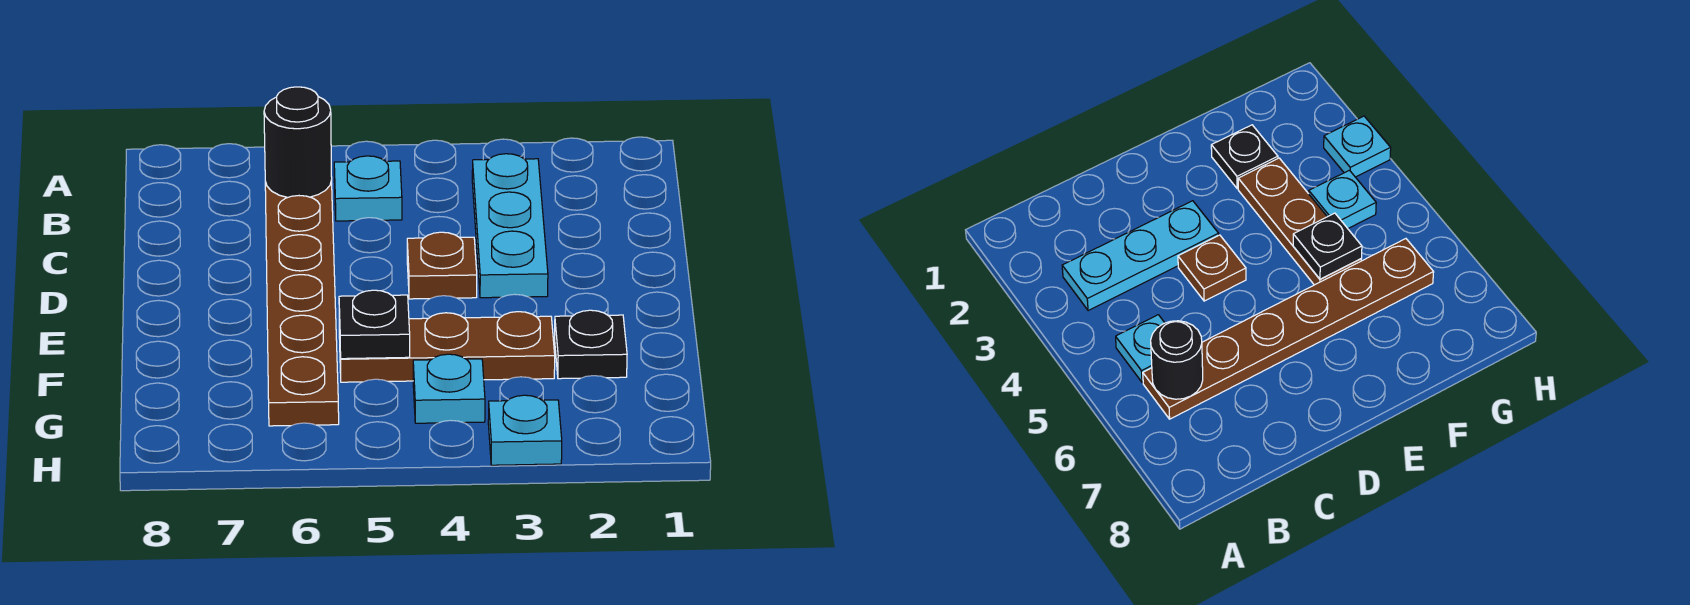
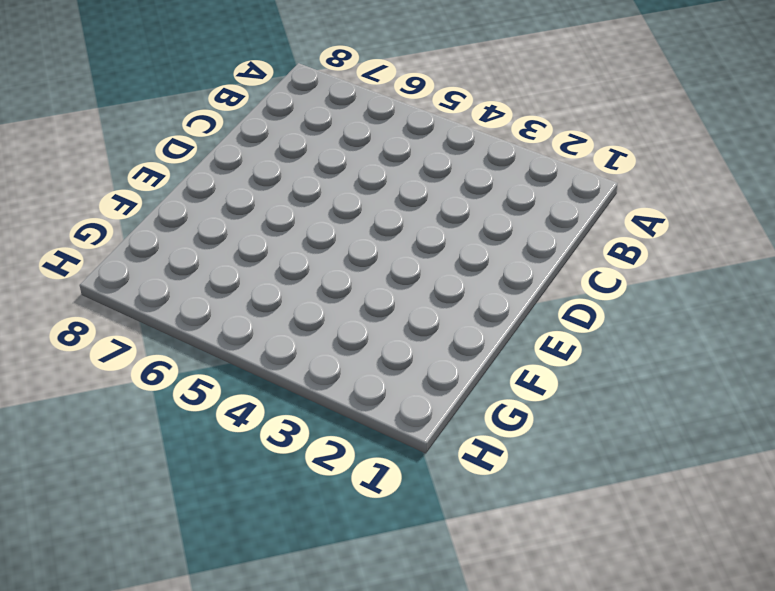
none -> cyan plate B3:D3 level 1
none -> cyan plate B5 level 1

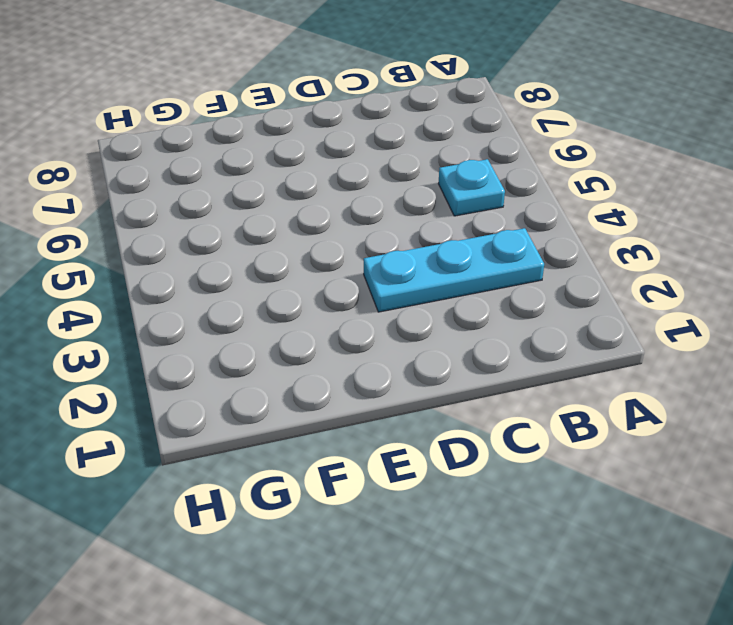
none -> brown plate B6:G6 level 1
none -> brown plate D4 level 1

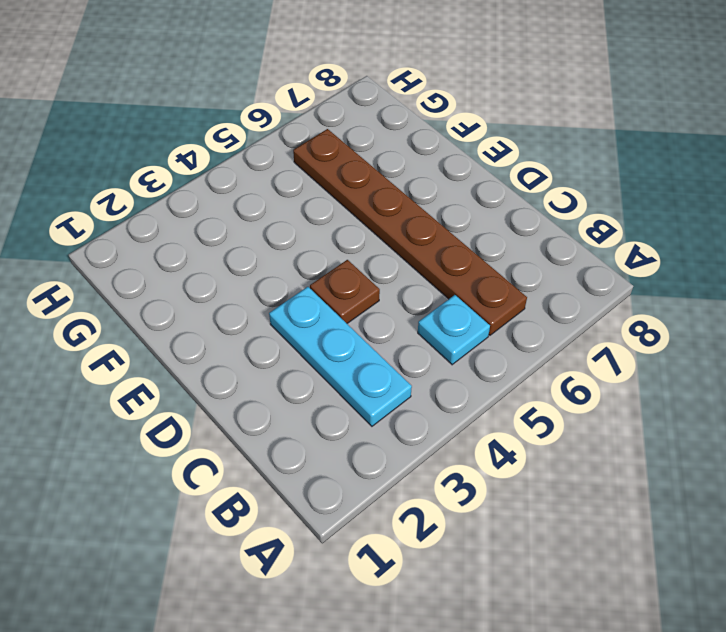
none -> black plate F2 level 1
none -> brown plate F3:F5 level 1

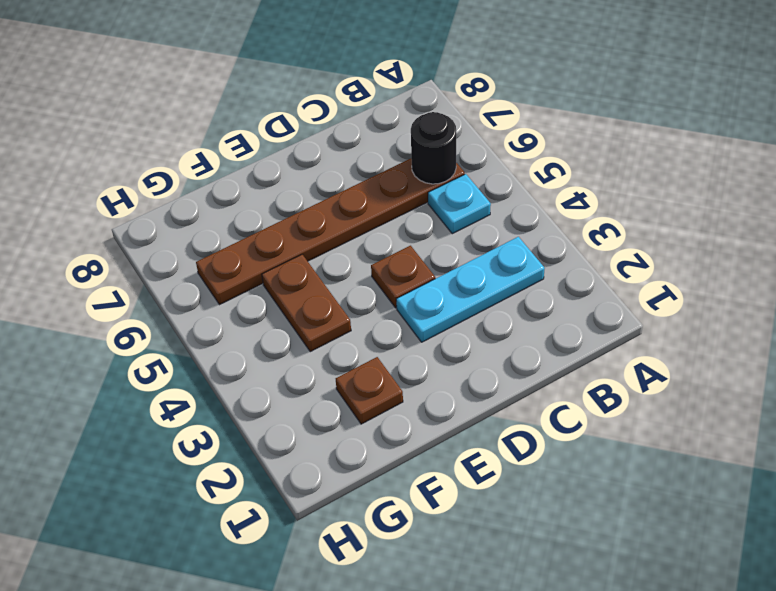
brown plate F2 level 1 -> black plate F2 level 1
brown plate F4:F5 level 1 -> brown plate F3:F5 level 1
none -> cyan plate G4 level 1
none -> cyan plate H3 level 1

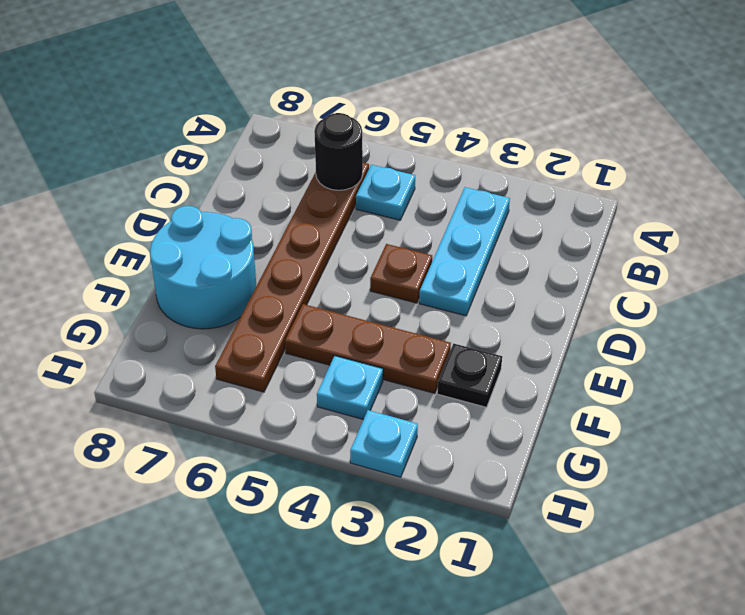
cyan round brick E7:F8 level 1 -> none
none -> black plate F5 level 2

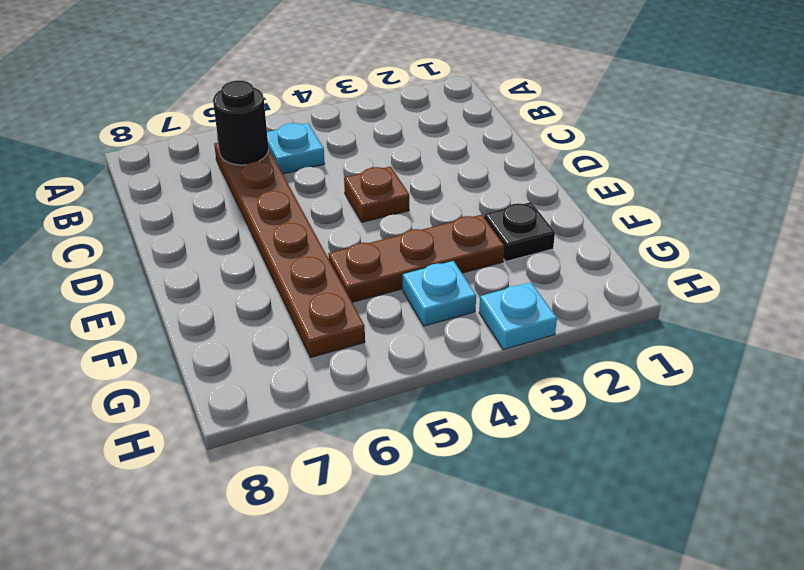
none -> cyan plate B3:D3 level 1
none -> black plate F5 level 2

